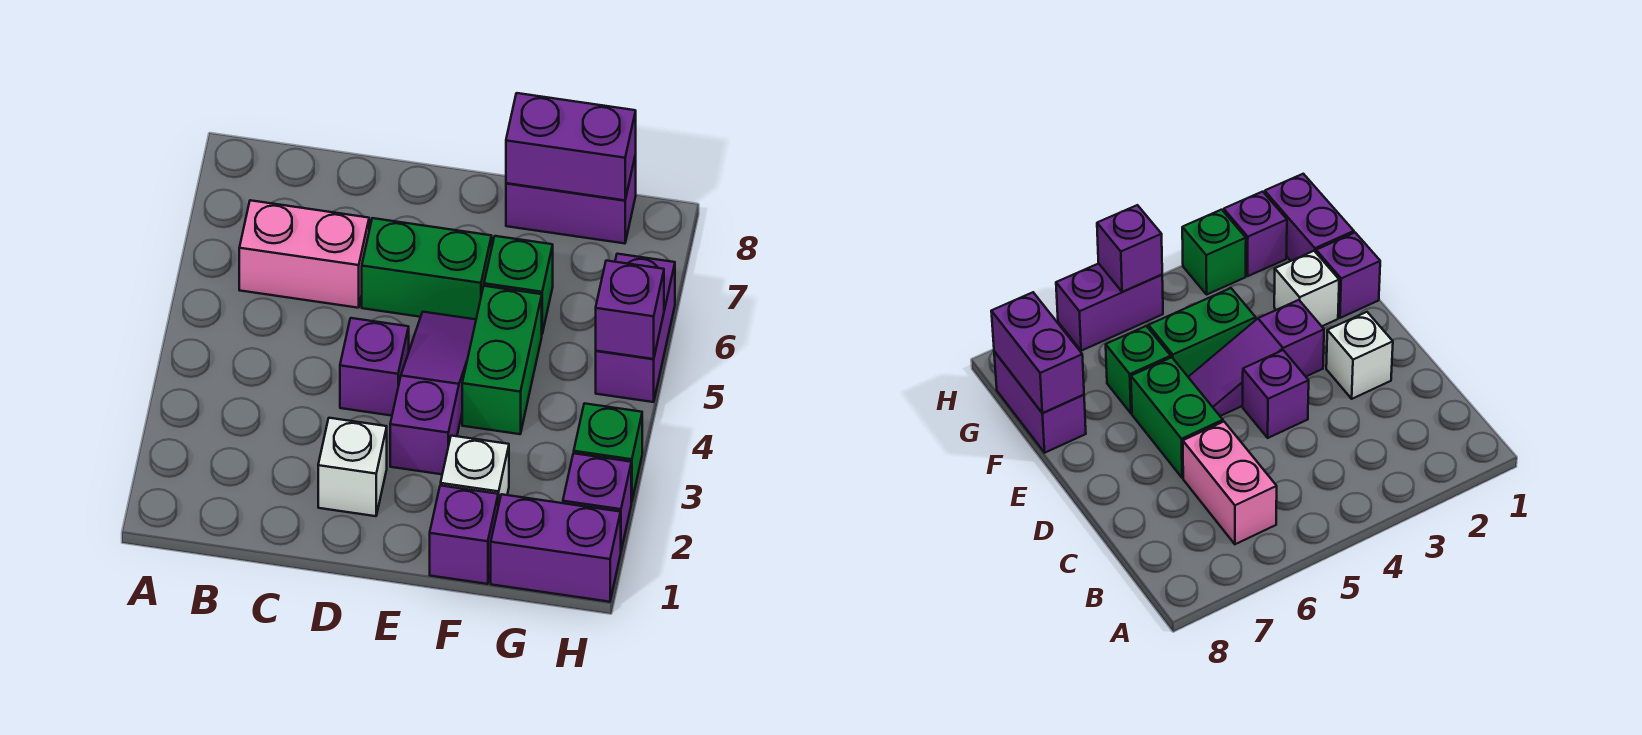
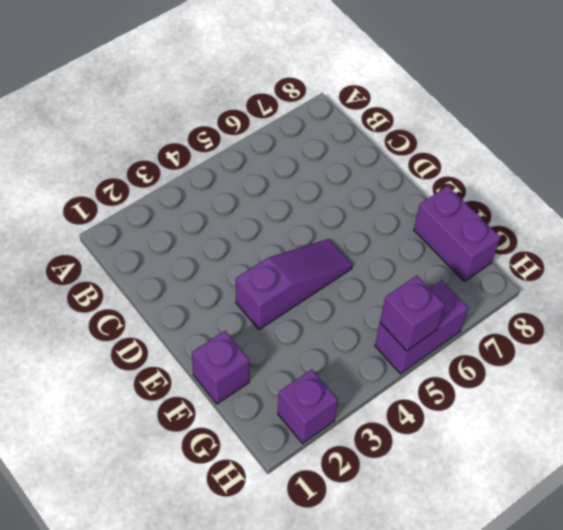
none -> pink brick B6:C6 level 1
none -> white brick D2 level 1
none -> purple brick D4 level 1

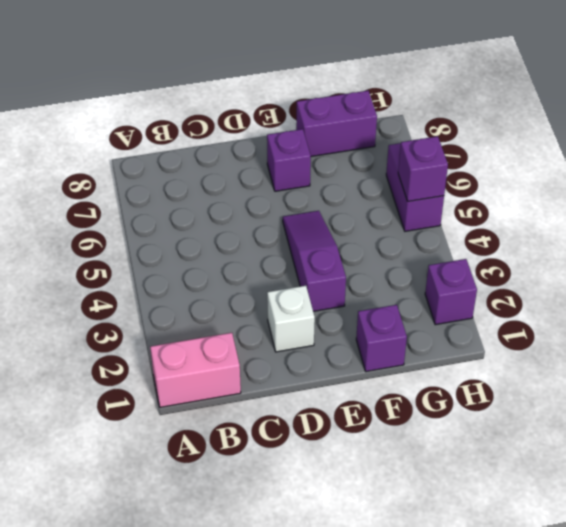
pink brick A1:B1 level 1 -> pink brick B6:C6 level 1
purple brick E7 level 1 -> purple brick D4 level 1
none -> green brick D6:E6 level 1
none -> white brick F2 level 1
none -> green brick F4:F5 level 1

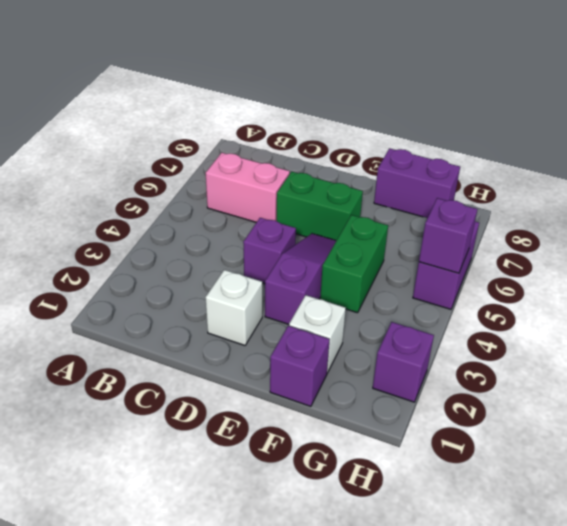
none -> green brick F6 level 1
none -> purple brick G1:H1 level 1
none -> green brick H3 level 1

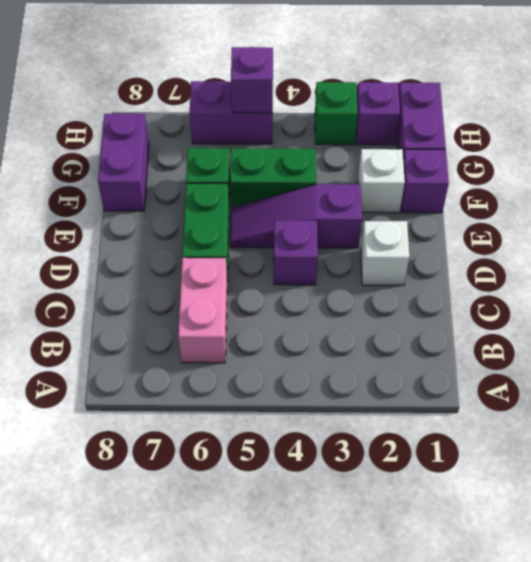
none -> purple brick F8:G8 level 2

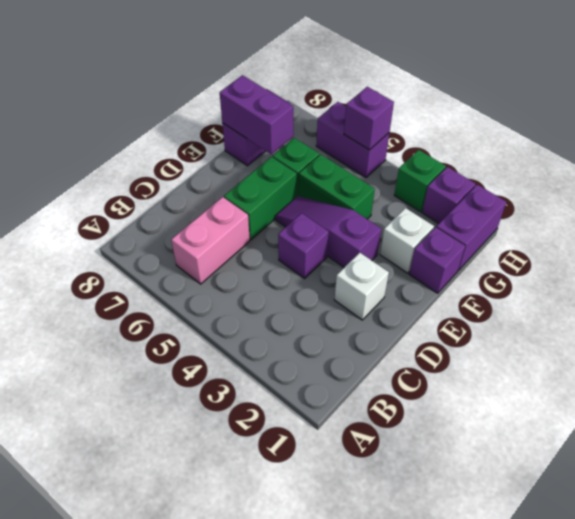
purple brick F7:F8 level 2 -> purple brick F8:G8 level 2

